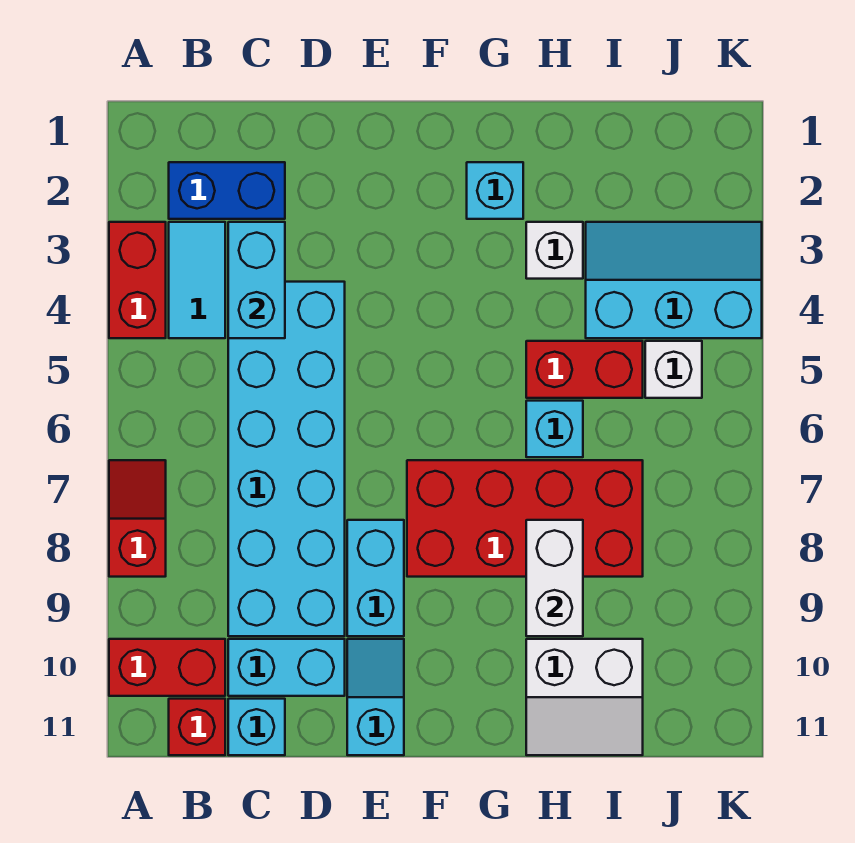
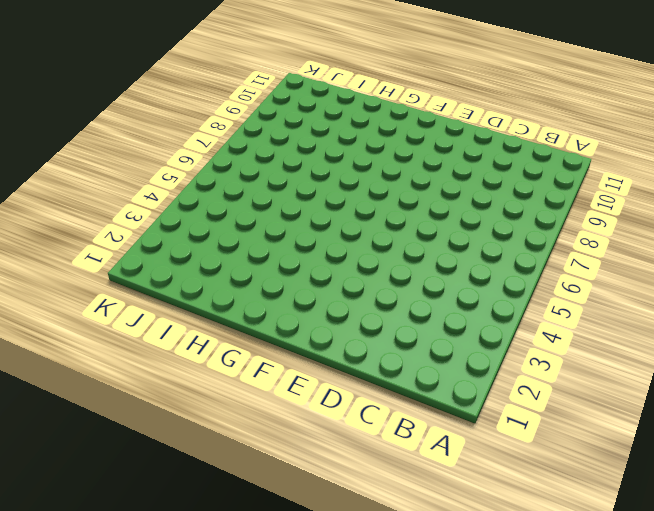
none -> red brick A3:A4 level 1
none -> red slope A7:A8 level 1 top 8
none -> red brick A10:B10 level 1

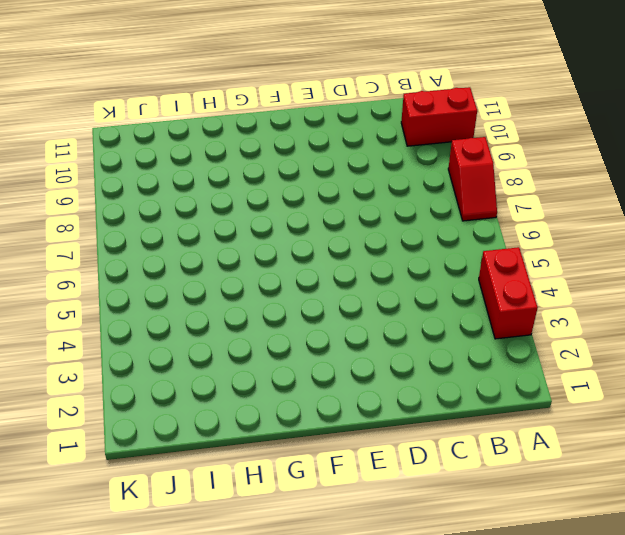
none -> blue brick B2:C2 level 1
none -> cyan tile B3:B4 level 1
none -> red brick B11 level 1

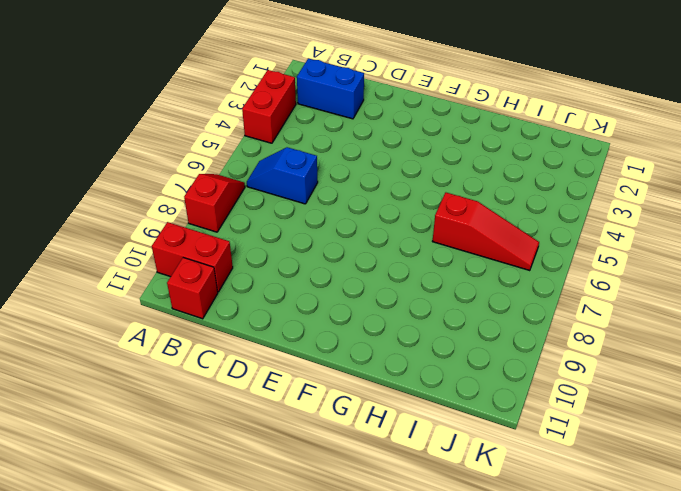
blue slope B6:C6 level 1 top C -> cyan brick C4:D9 level 1
red slope H6:J6 level 1 top H -> cyan brick H6 level 1
none -> cyan tile B3:B4 level 1
none -> cyan brick C10:D10 level 1
none -> cyan brick C11 level 1

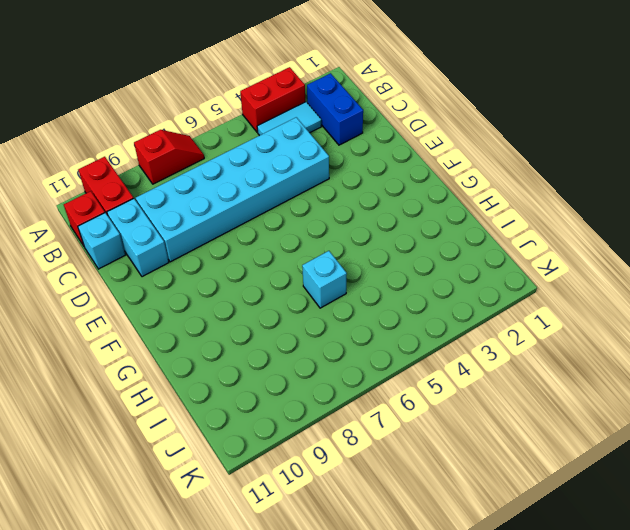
none -> cyan brick E8:E9 level 1
none -> cyan slope E10:E11 level 1 top 11
none -> red brick F7:I8 level 1

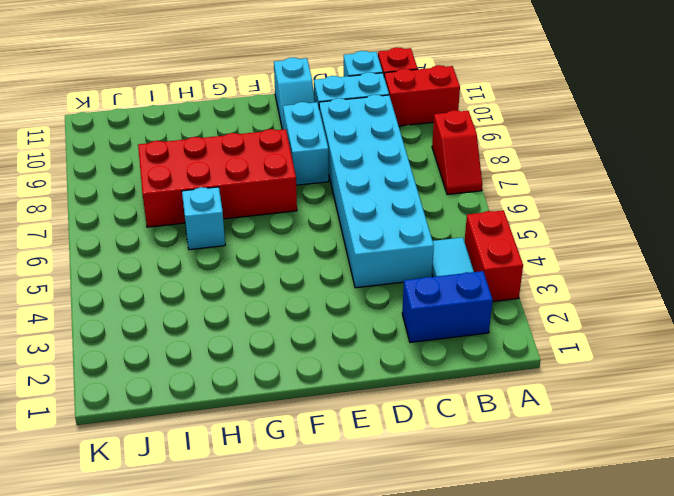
none -> cyan brick G2 level 1
none -> white brick H3 level 1
none -> red brick H5:I5 level 1

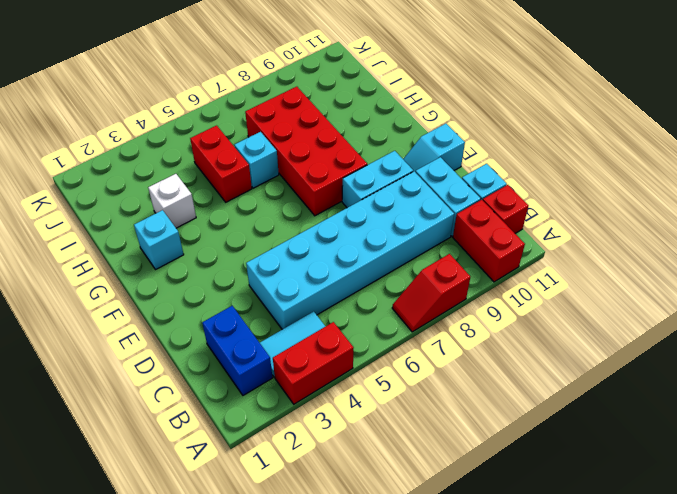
none -> white slope H10:I11 level 1 top 10
none -> cyan slope I3:K4 level 1 top 4
none -> white brick J5 level 1

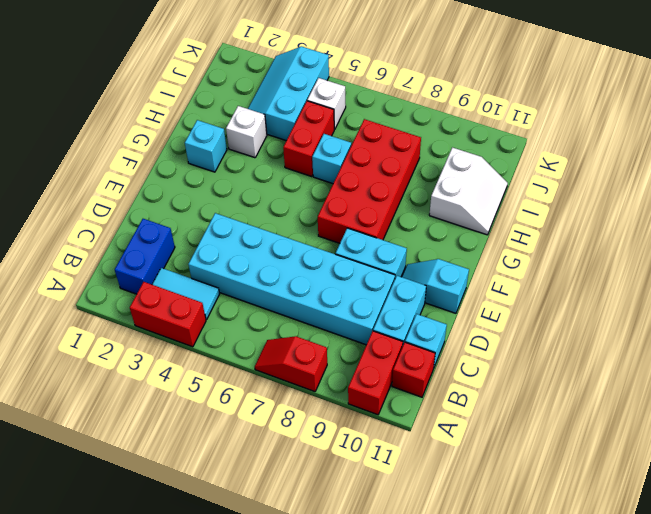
none -> cyan brick C3:C4 level 2
none -> white brick H8:H9 level 2

